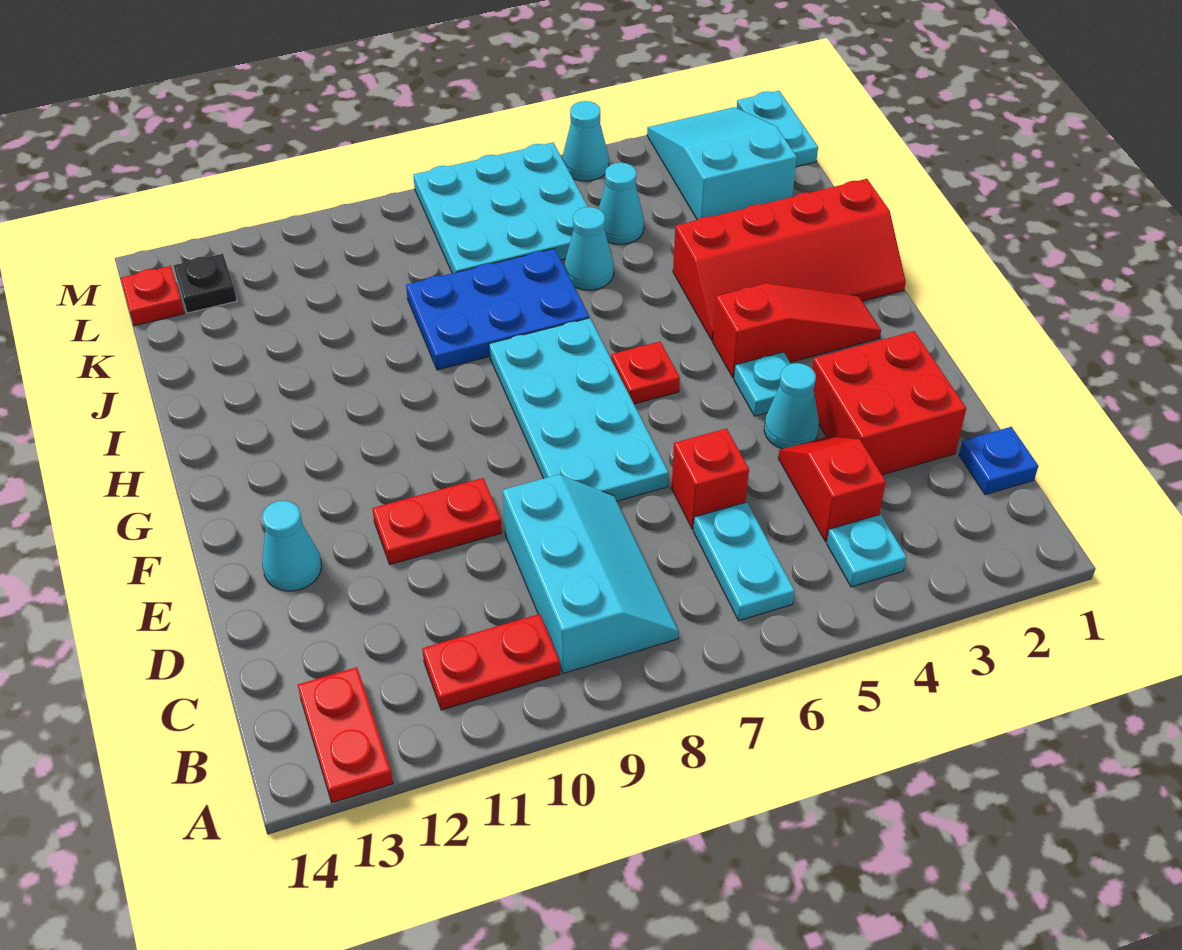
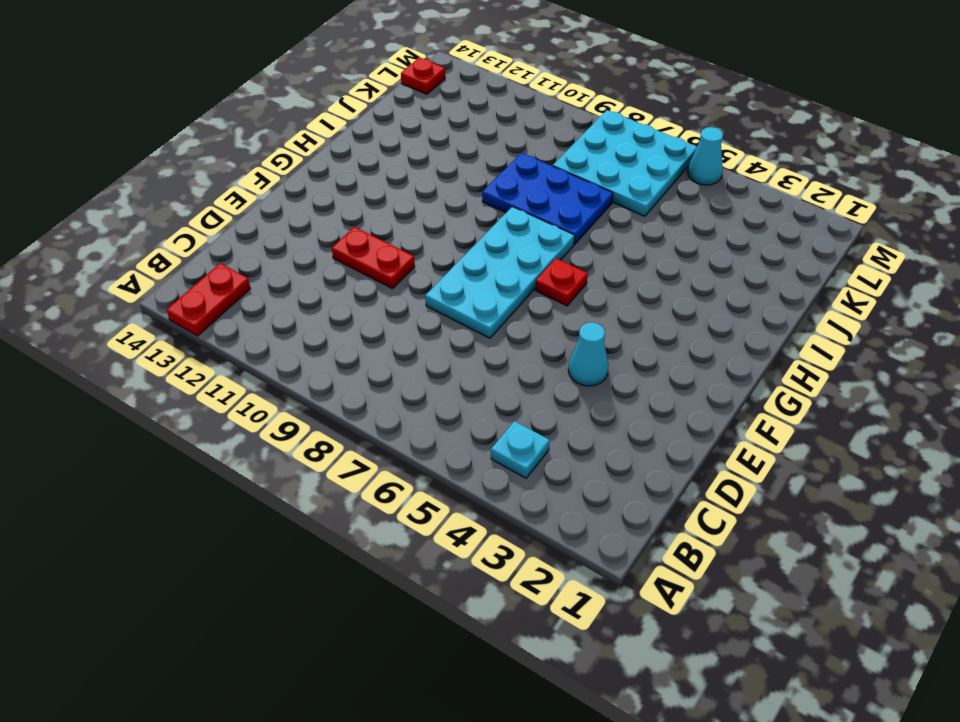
none -> cyan plate B6:C6 level 1
none -> cyan slope B8:D9 level 1 top 9
none -> red plate B10:B11 level 1

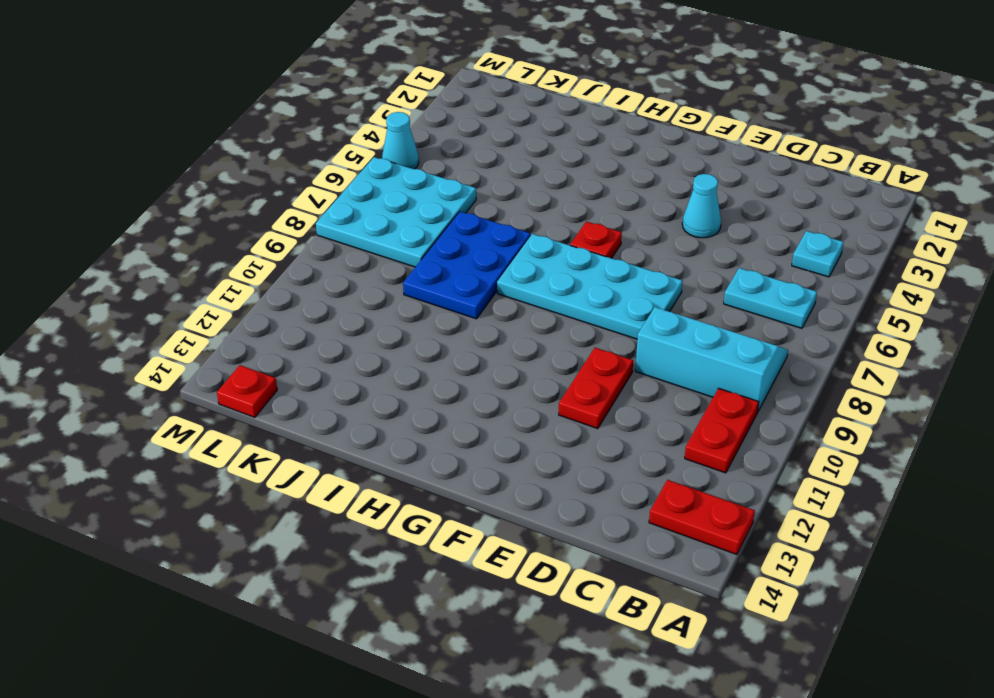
none -> blue plate C1 level 1
none -> red slope C4:D4 level 1 top C
none -> red brick D2:E3 level 1

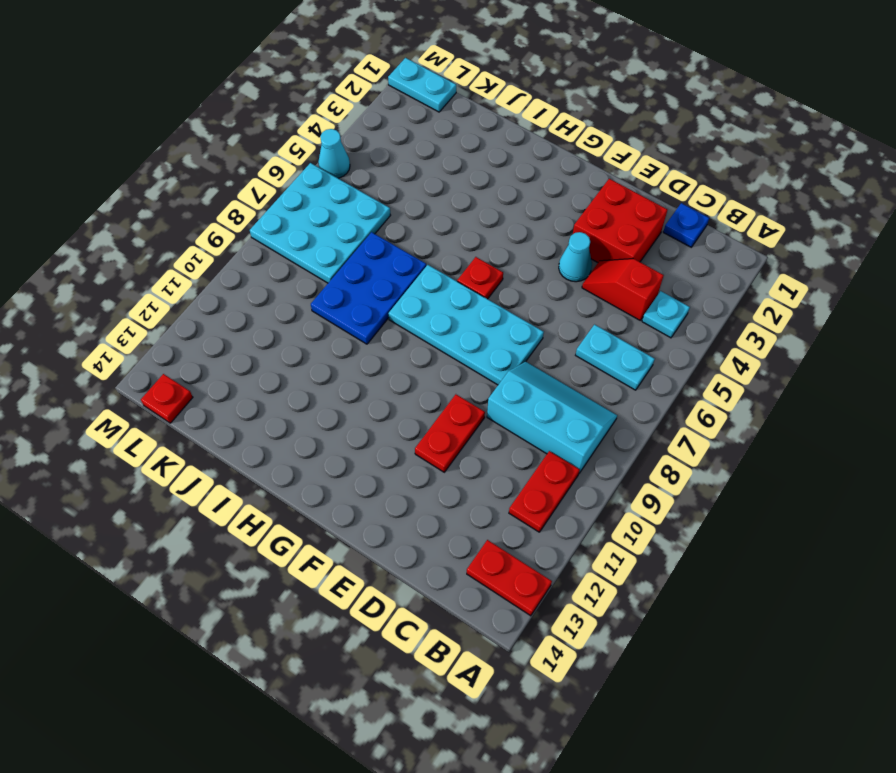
none -> red brick D6 level 1
none -> cyan cone E13 level 1
none -> cyan plate F4 level 1

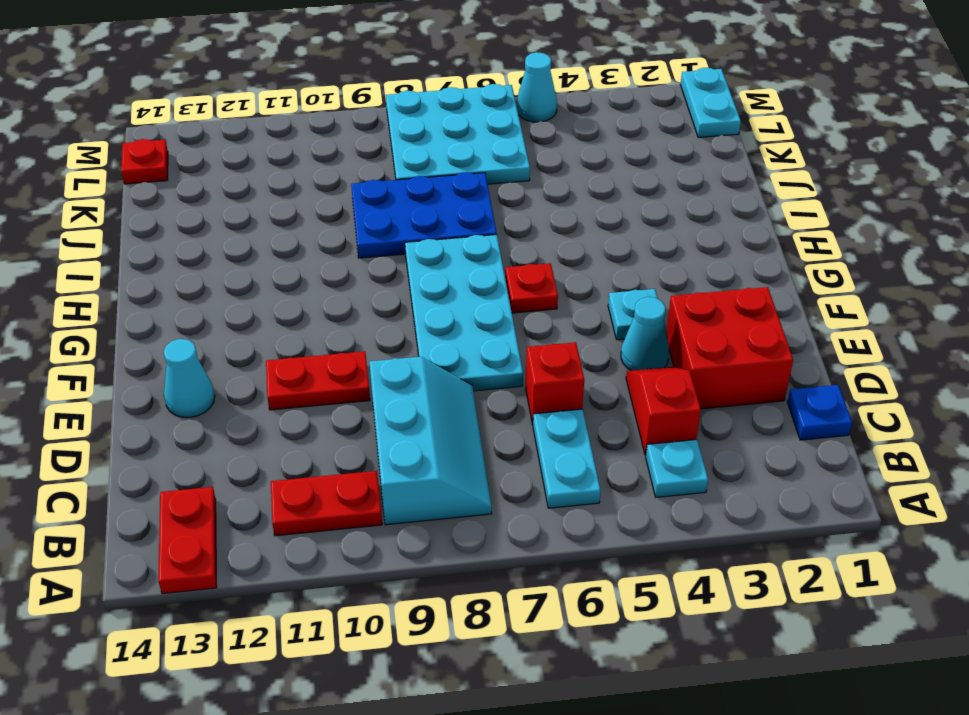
none -> red slope G2:G4 level 1 top 4
none -> red slope H1:I4 level 1 top I
none -> cyan cone J6 level 1

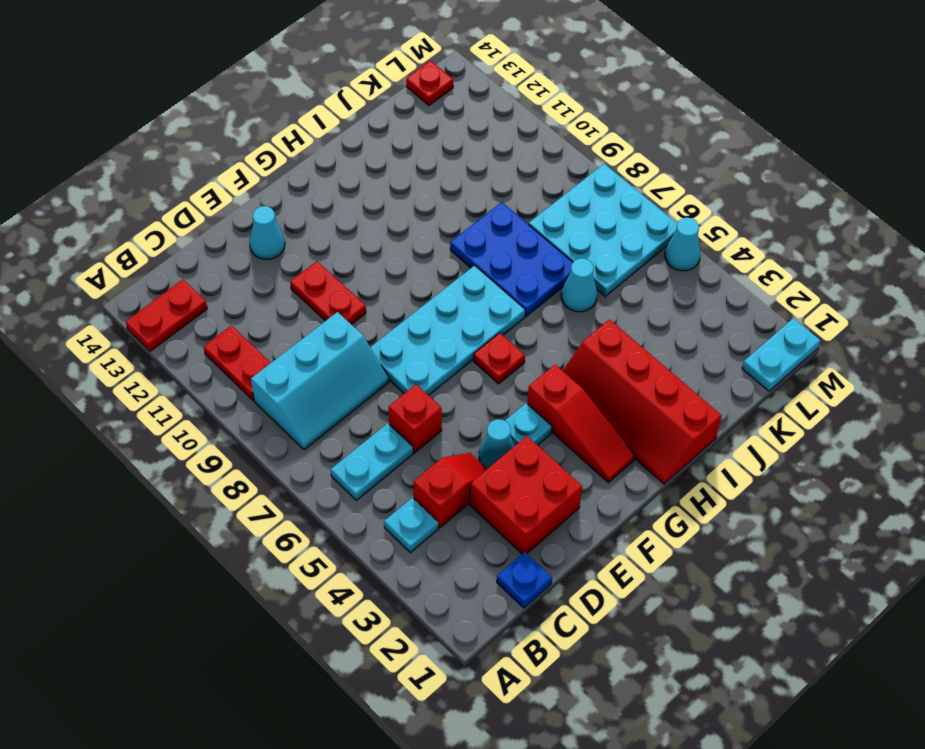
none -> cyan slope K2:M3 level 1 top K
none -> cyan cone K5 level 1
none -> black plate L13 level 1

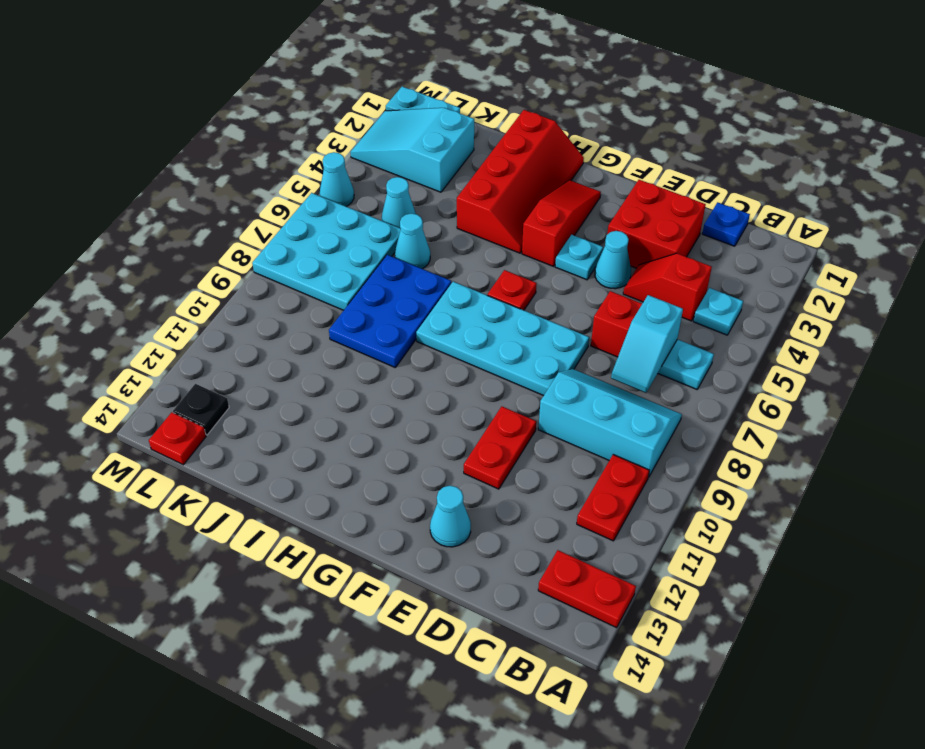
cyan slope C6:C7 level 2 top 6 -> none

